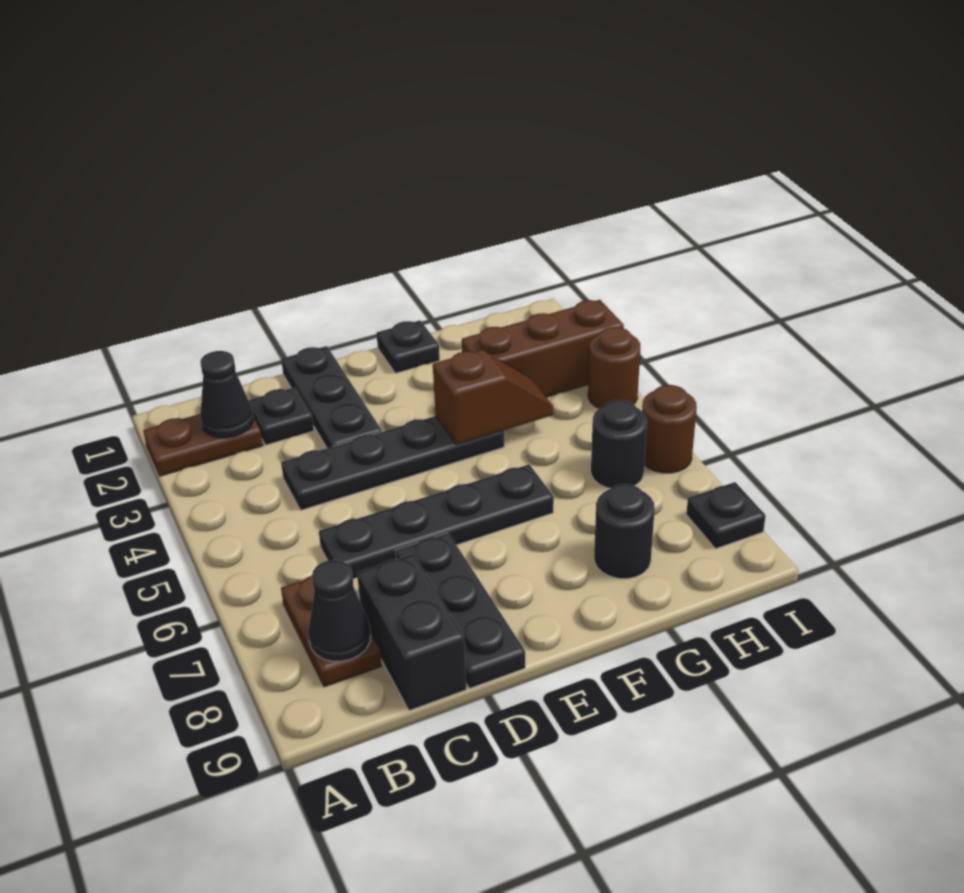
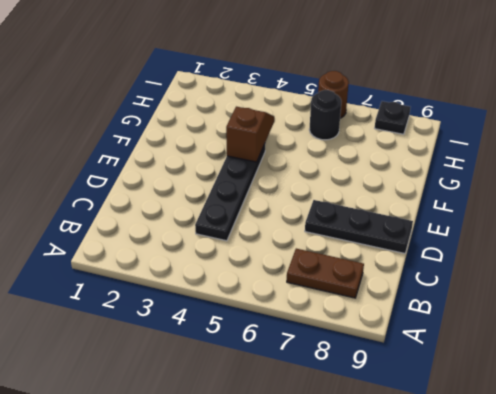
none -> brown plate A2:B2 level 1
none -> black plate C2 level 1
none -> black plate C6:F6 level 1

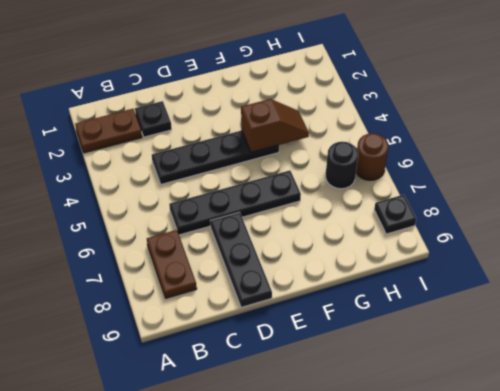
none -> black brick C8:C9 level 1
none -> black plate D1:D3 level 1
none -> black plate F1 level 1

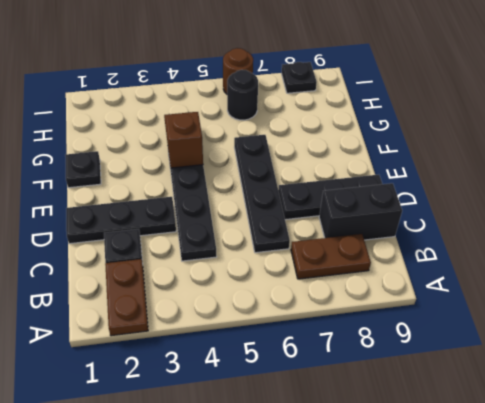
none -> brown brick G3:I3 level 1
none -> black round brick G8 level 1
none -> brown round brick I4 level 1

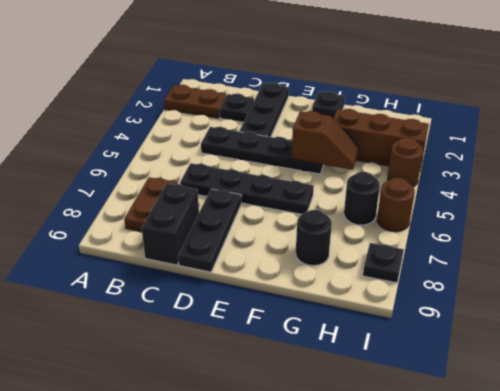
none -> black cone B2 level 2
none -> black cone B8 level 2

